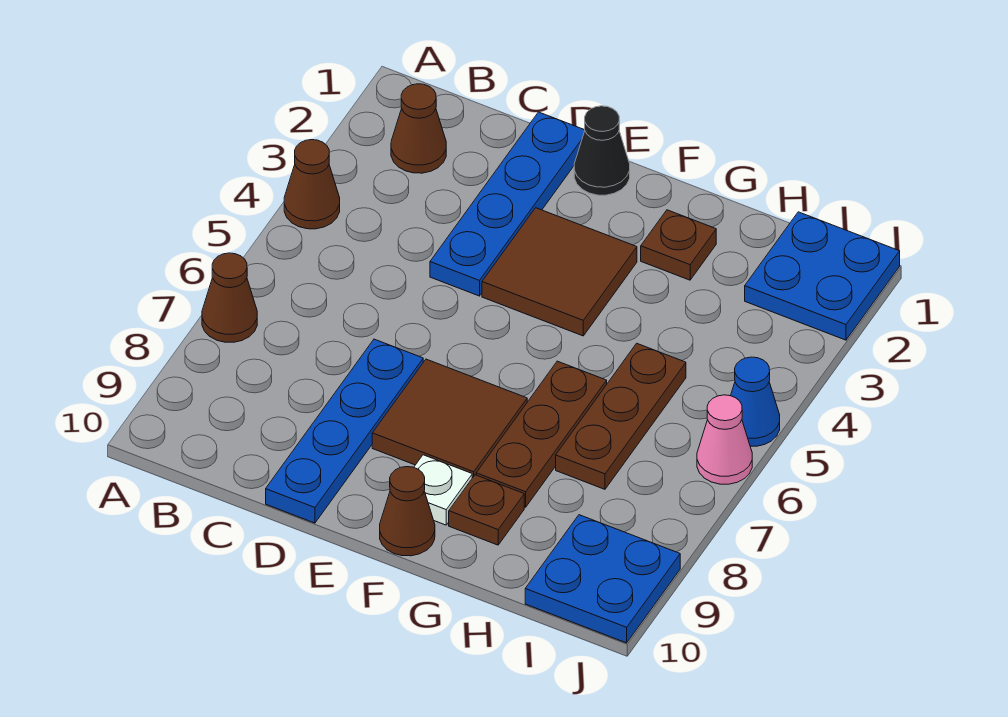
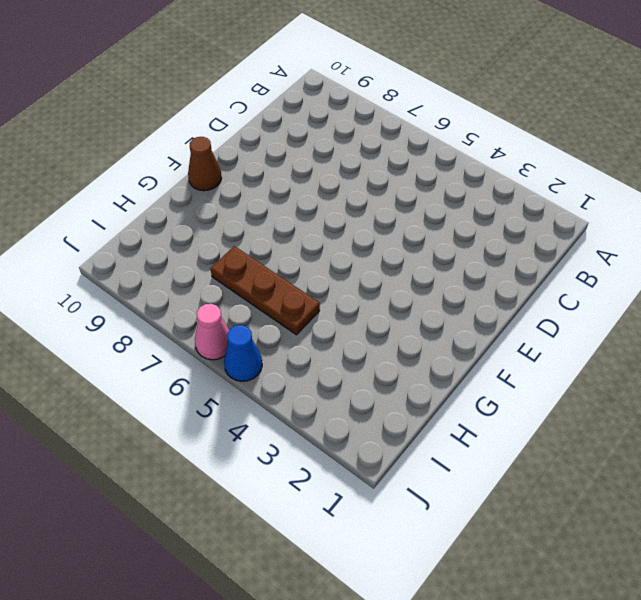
none -> brown cone A4 level 1
none -> brown cone A7 level 1
none -> brown cone B2 level 1

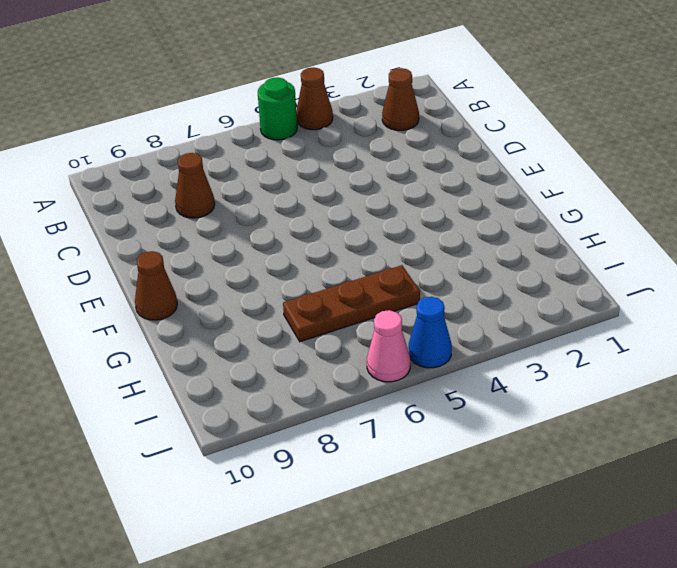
green round brick A5 level 1 -> none
brown cone C8 level 1 -> brown cone A7 level 1
none -> blue plate D1:D4 level 1
none -> blue plate D7:D10 level 1
none -> black cone E1 level 1

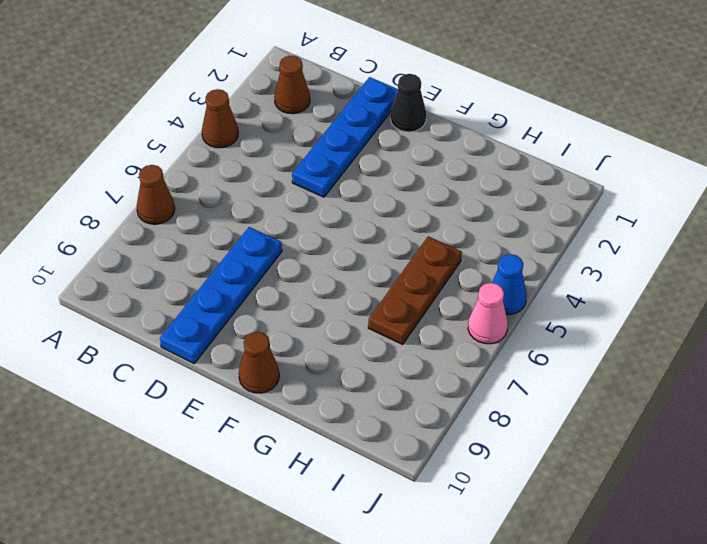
none -> brown tile E3:F4 level 1
none -> brown tile E7:F8 level 1
none -> white plate F9 level 1

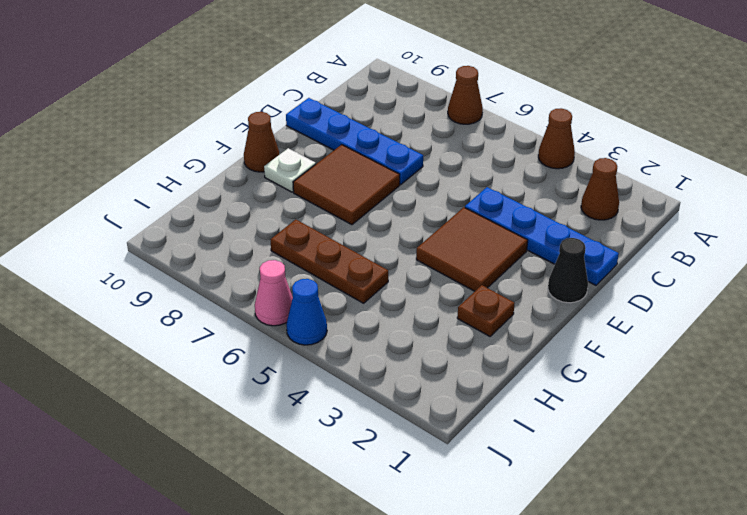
none -> brown plate G6:G8 level 1
none -> brown plate G9 level 1
none -> blue plate I1:J2 level 1

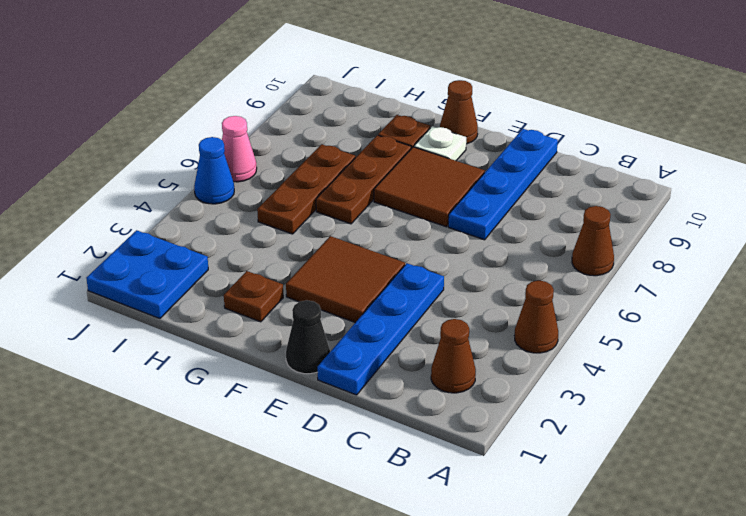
none -> blue plate I9:J10 level 1

